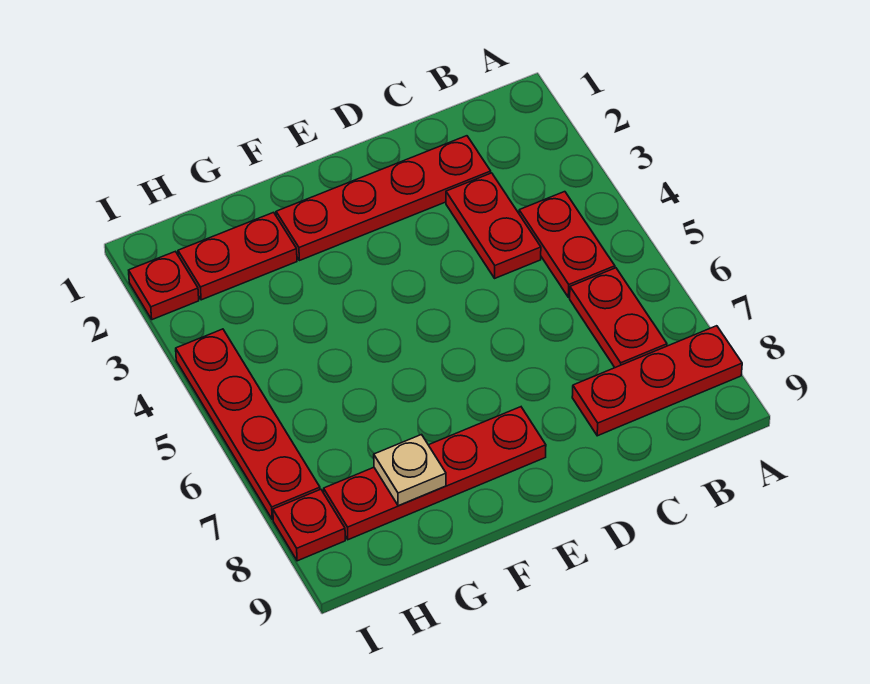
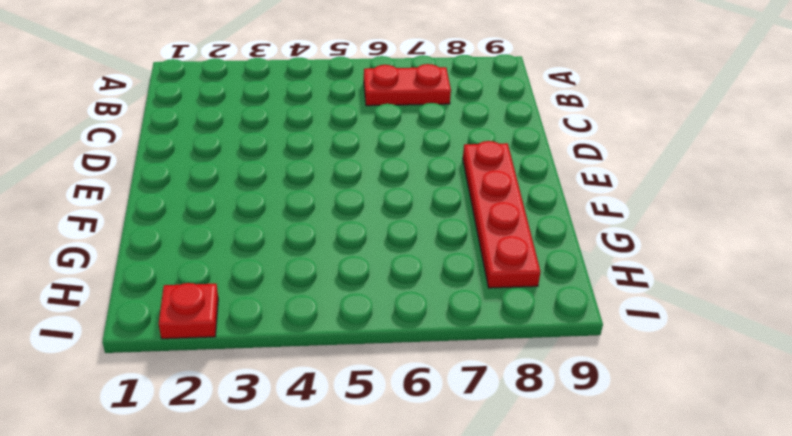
none -> red plate A8:C8 level 1
none -> red plate B4:B5 level 1

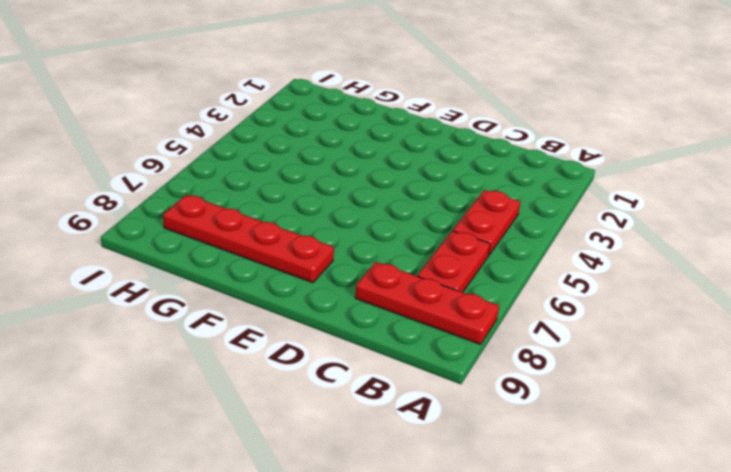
none -> red plate C2:F2 level 1
none -> red plate C3:C4 level 1

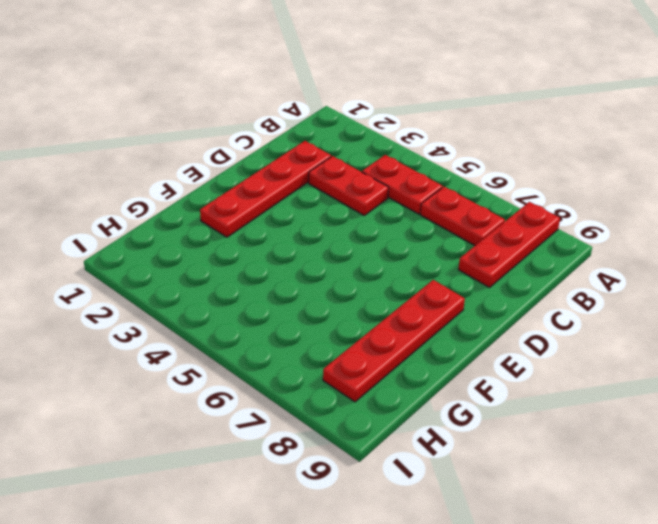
none -> red plate G2:H2 level 1
none -> red plate I2 level 1

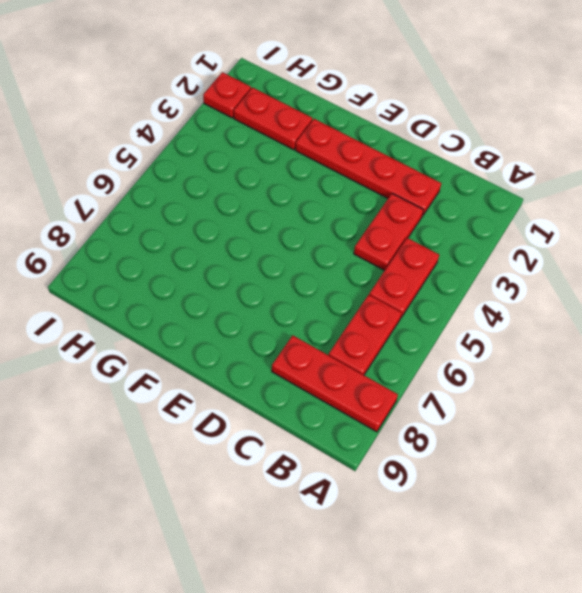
none -> red plate E8:H8 level 1
none -> red plate I4:I7 level 1

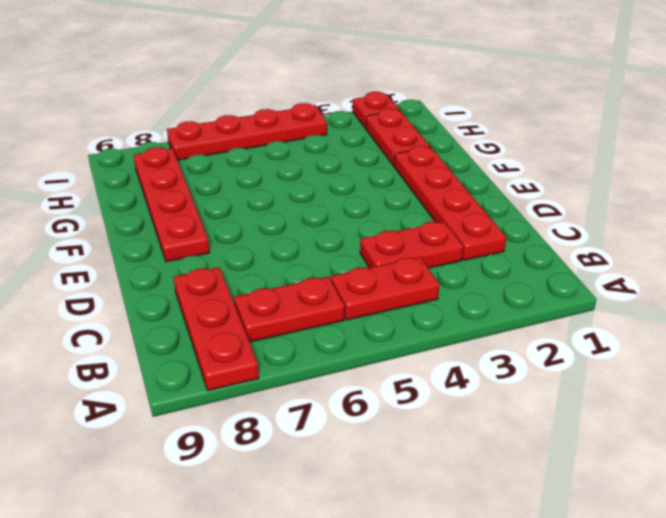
none -> red plate I8 level 1
none -> tan plate G8 level 2

